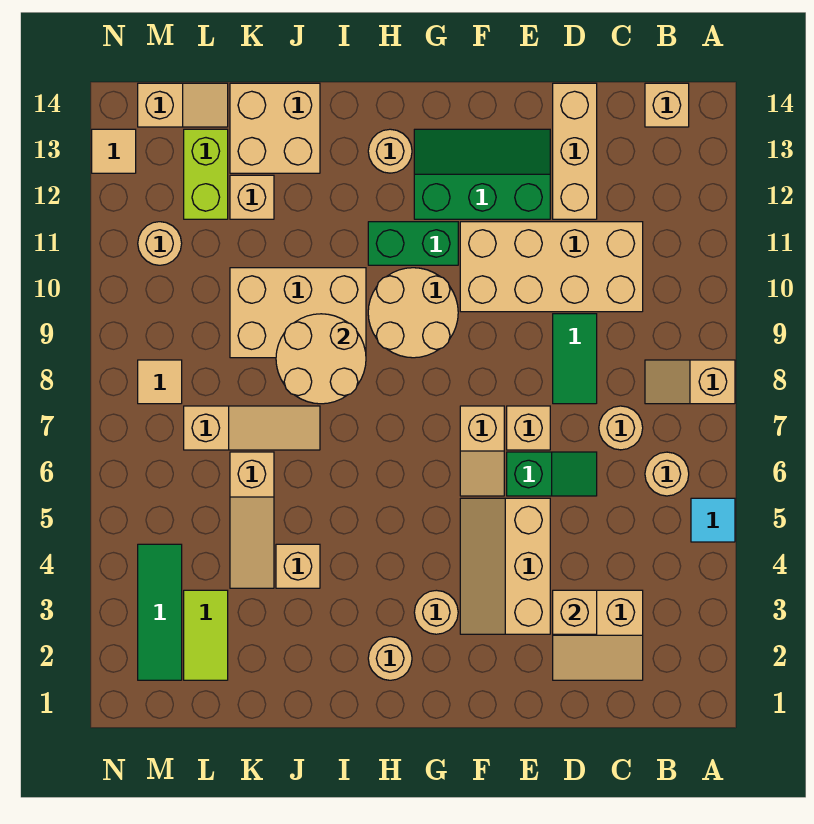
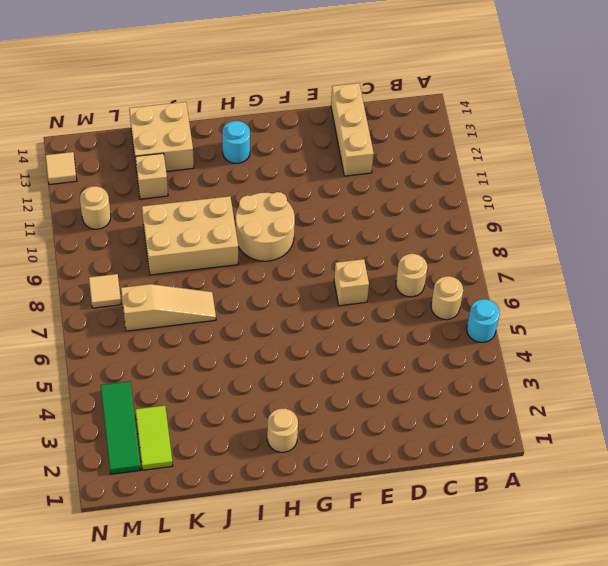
cyan round brick A5 level 1 -> cyan tile A5 level 1
cyan round brick H13 level 1 -> tan round brick H13 level 1
none -> tan slope A8:B8 level 1 top A
none -> tan brick B14 level 1
none -> tan slope C2:D3 level 1 top 3
none -> tan brick C10:F11 level 1

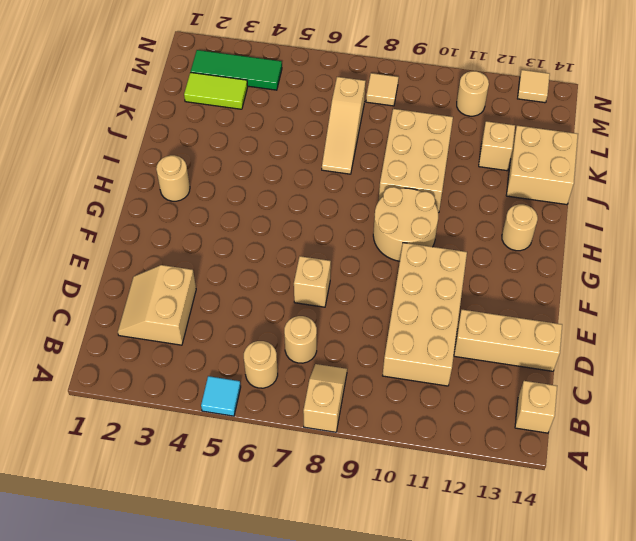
none -> green slope D6:E6 level 1 top E
none -> green tile D8:D9 level 1
none -> tan slope E3:F5 level 1 top E
none -> green slope E12:G13 level 1 top 12

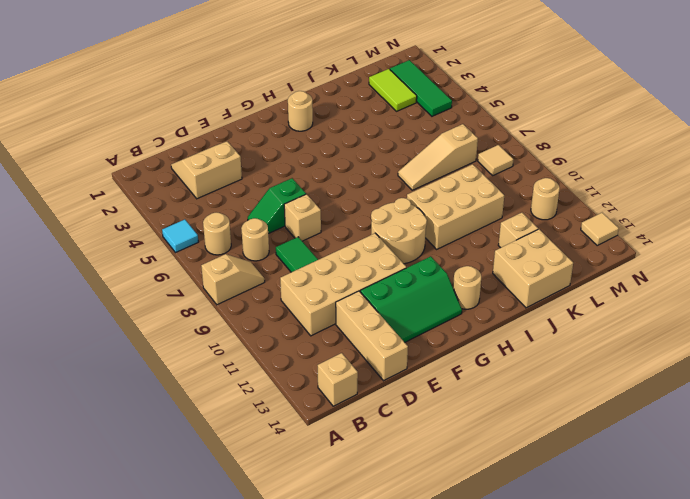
none -> tan slope E3:F5 level 1 top E
none -> tan slope F6:F7 level 1 top 7
none -> tan round brick G3 level 1
none -> green brick G11:H11 level 1

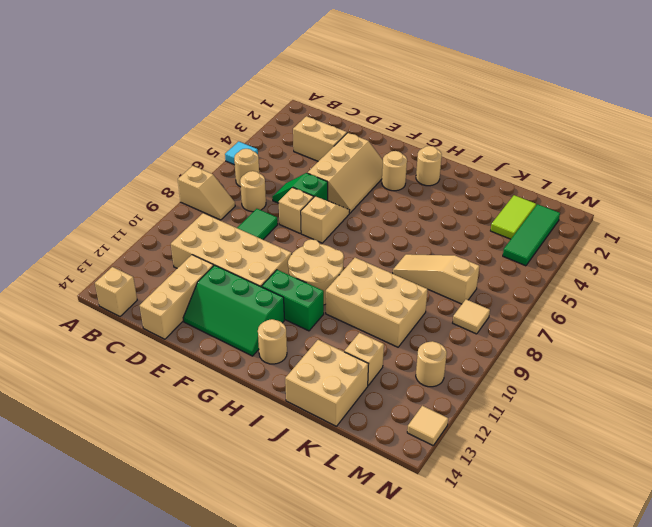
none -> tan brick J4 level 1
none -> tan slope K4:K6 level 1 top 6
none -> lime brick L12:L13 level 1
none -> tan slope L14:M14 level 1 top M

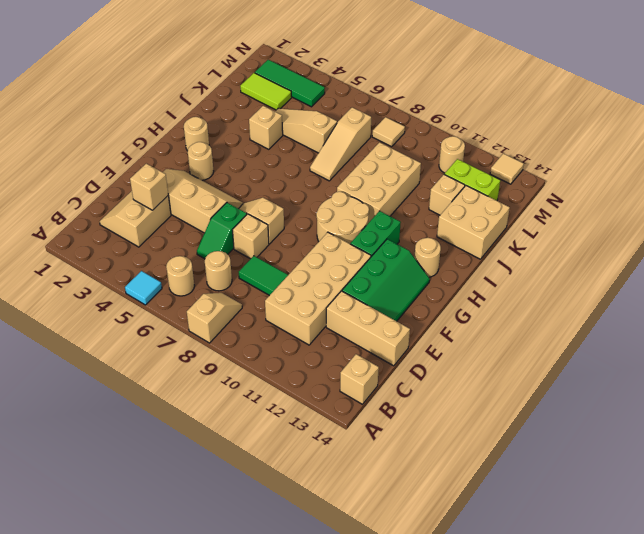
none -> tan slope L14:M14 level 1 top M
none -> tan round brick I8:J9 level 2

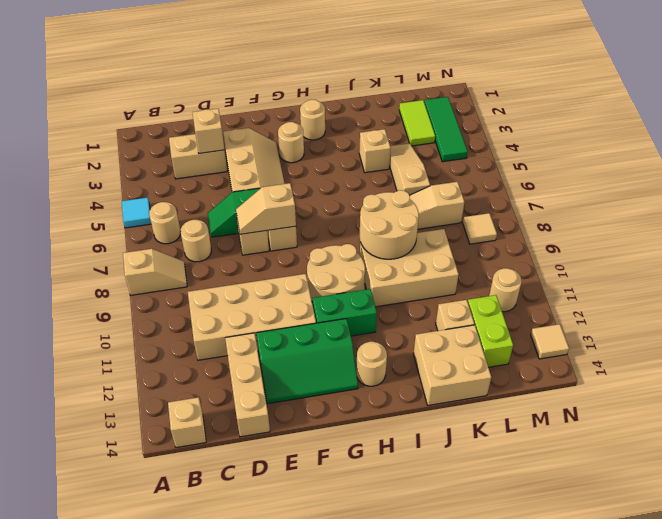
tan slope E7:F7 level 2 top F -> tan slope L14:M14 level 1 top M
none -> green tile D8:D9 level 1

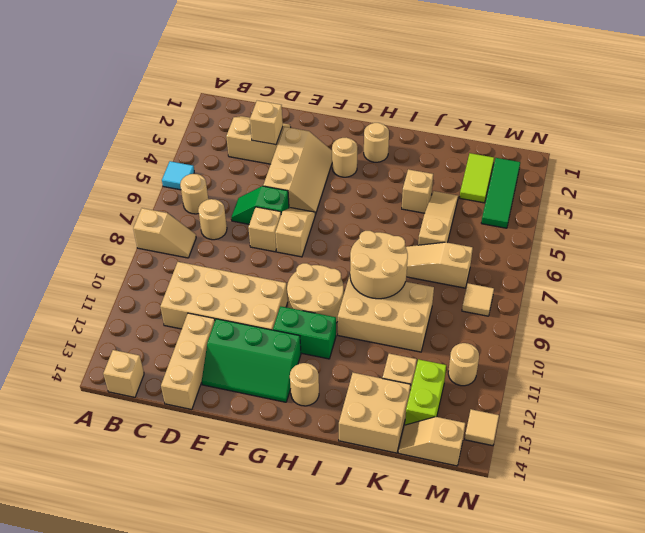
none -> green tile D8:D9 level 1

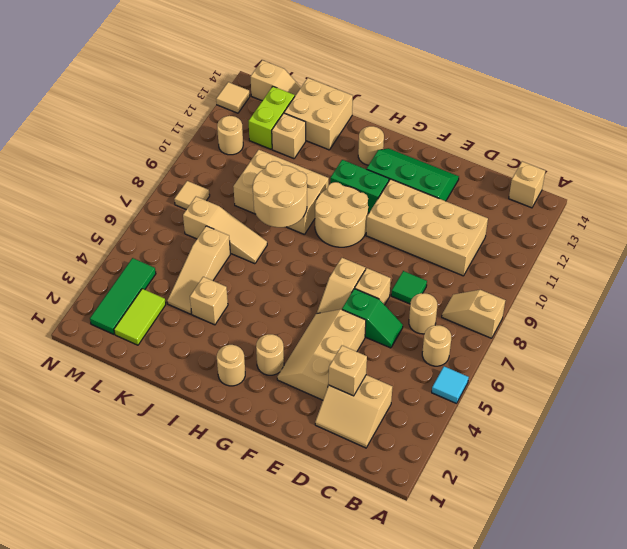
green tile D8 level 1 -> green tile D8:D9 level 1
none -> tan brick D12:D14 level 1

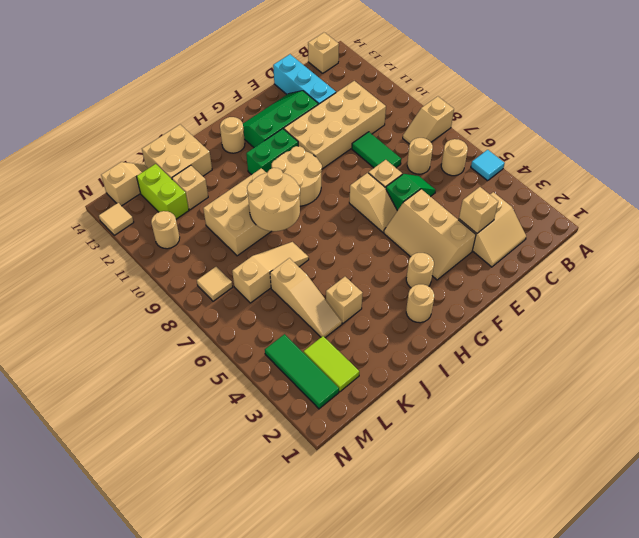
cyan brick D12:D14 level 1 -> tan brick D12:D14 level 1

